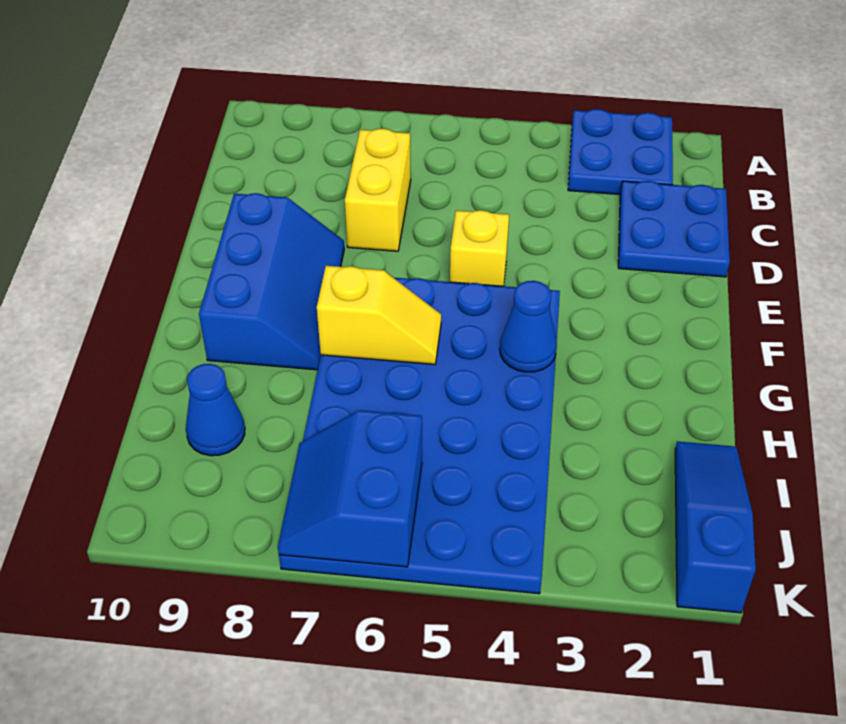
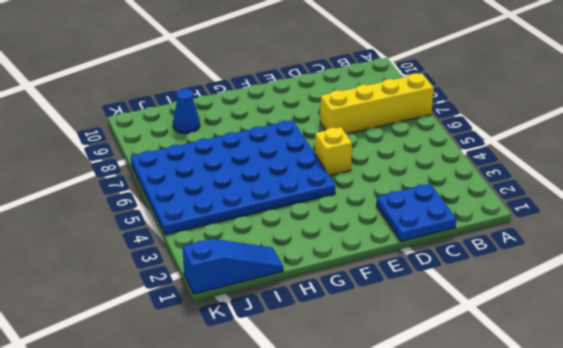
yellow brick A7:D7 level 1 -> yellow brick C7:D7 level 1
none -> blue plate A2:B3 level 1
none -> blue slope E8:G9 level 1 top 9

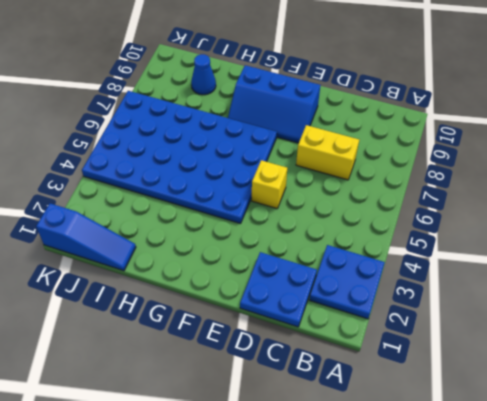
none -> blue cone G4 level 2
none -> yellow slope G6:G7 level 2 top 7

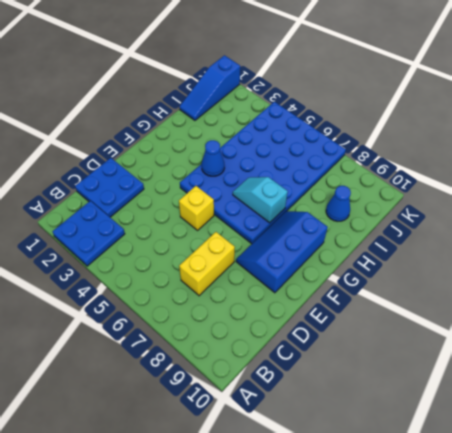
cyan slope G6:G7 level 2 top 7 -> yellow slope G6:G7 level 2 top 7
none -> blue slope J6:K7 level 2 top 6

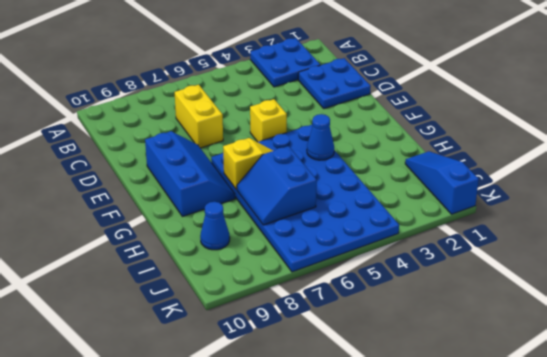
blue slope H6:I7 level 2 top 6 -> blue slope J6:K7 level 2 top 6

